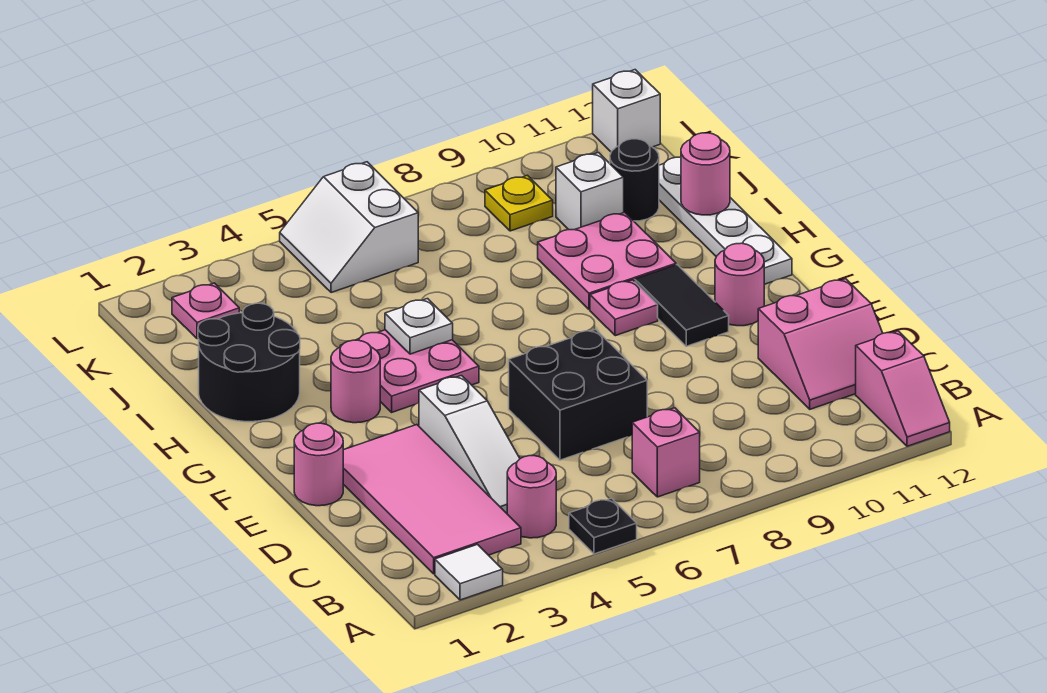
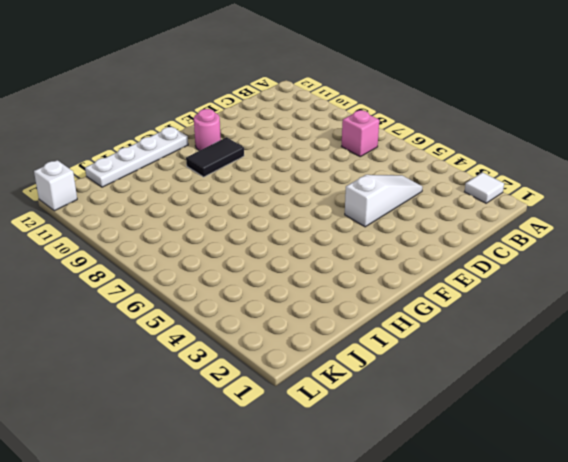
none -> black plate A5 level 1
none -> pink slope A12:B12 level 1 top B
none -> pink tile B2:E3 level 1

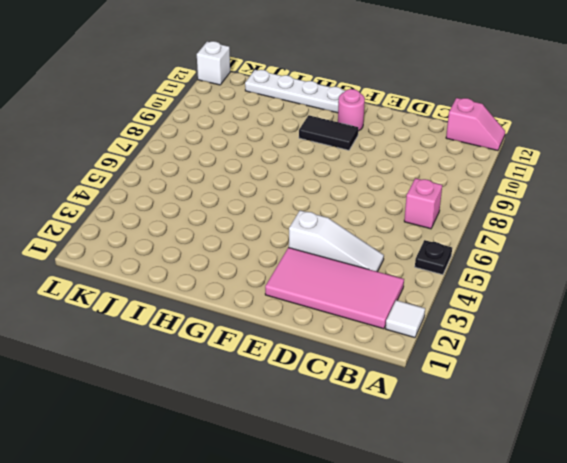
none -> pink round brick B4 level 1
none -> pink slope C11:D12 level 1 top D
none -> black brick D6:E7 level 1

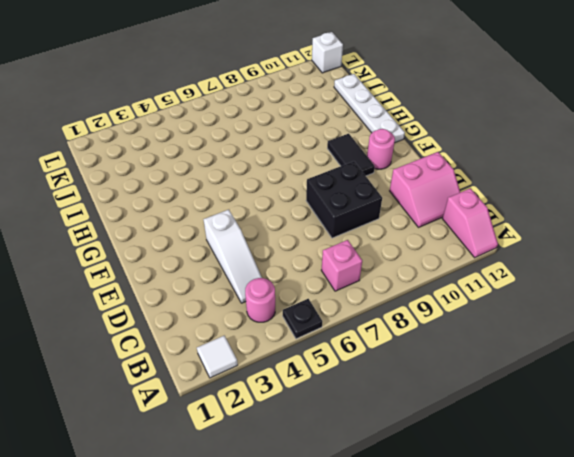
black brick D8:E9 level 1 -> black brick D6:E7 level 1
none -> pink tile B2:E3 level 1
none -> pink round brick E1 level 1
none -> pink round brick G3 level 1

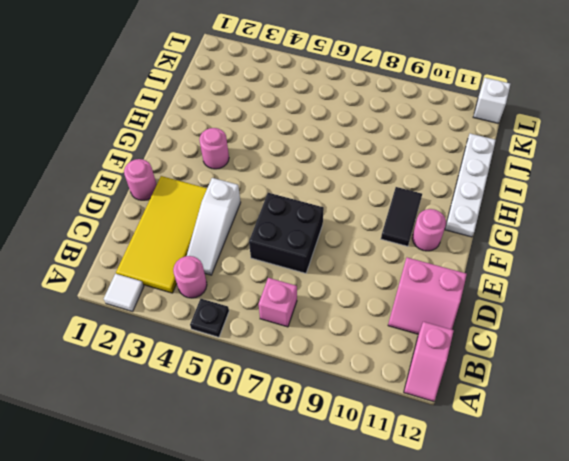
yellow tile B2:E3 level 1 -> pink tile B2:E3 level 1
none -> pink plate G4:H5 level 1
none -> pink plate G9 level 1
none -> black round brick H1:I2 level 1

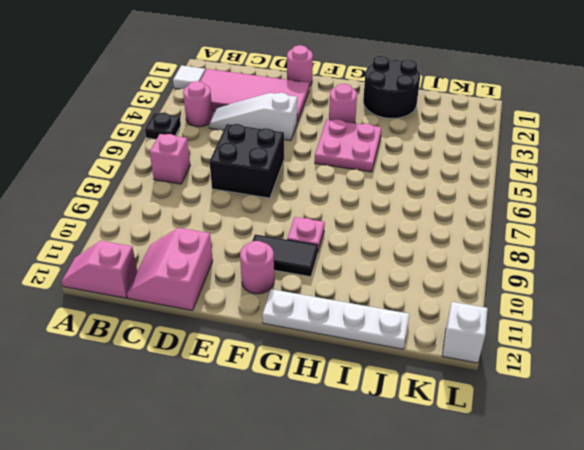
none -> pink plate H9:I10 level 1
none -> white brick J10 level 1
none -> black round brick J11 level 1

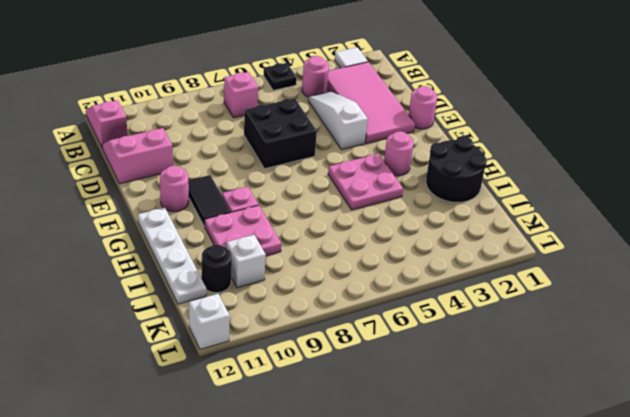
none -> pink plate K2 level 1
none -> white slope K5:L6 level 1 top 6
none -> yellow plate K9 level 1

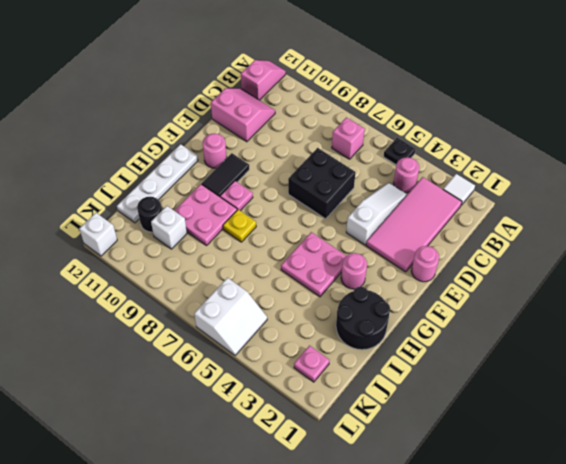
yellow plate H8 level 1 -> yellow plate K9 level 1
none -> white plate H5 level 2
none -> pink round brick I12 level 2

